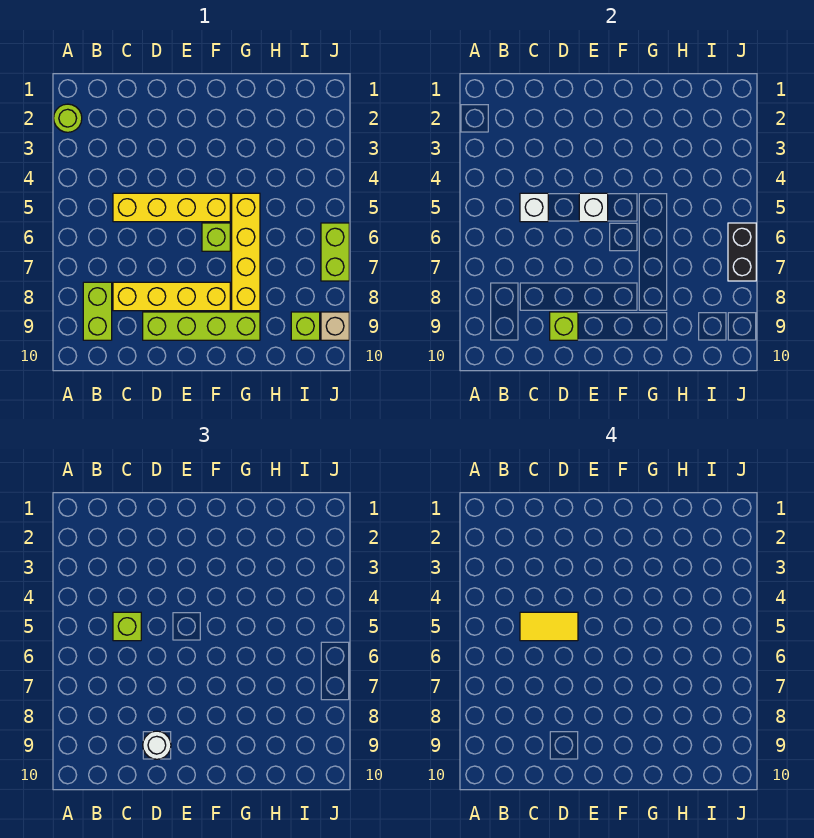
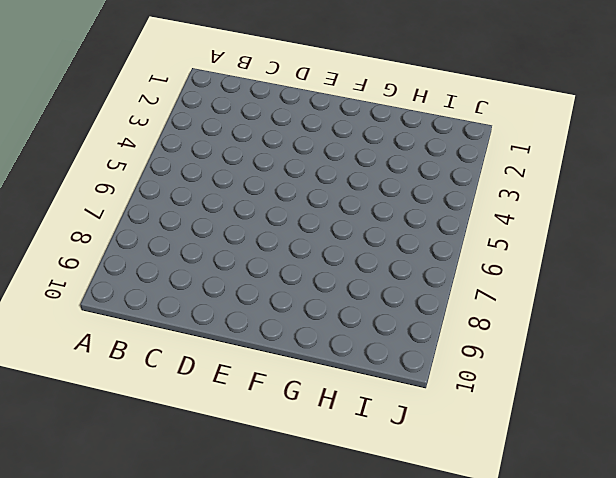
none -> lime round brick A2 level 1
none -> lime brick B8:B9 level 1
none -> yellow brick C5:F5 level 1

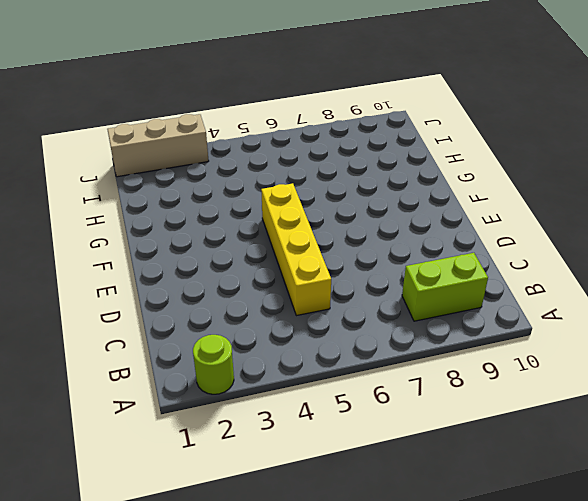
tan brick J1:J3 level 1 -> none
none -> yellow brick C8:F8 level 1
none -> lime brick D9:G9 level 1
none -> lime brick F6 level 1

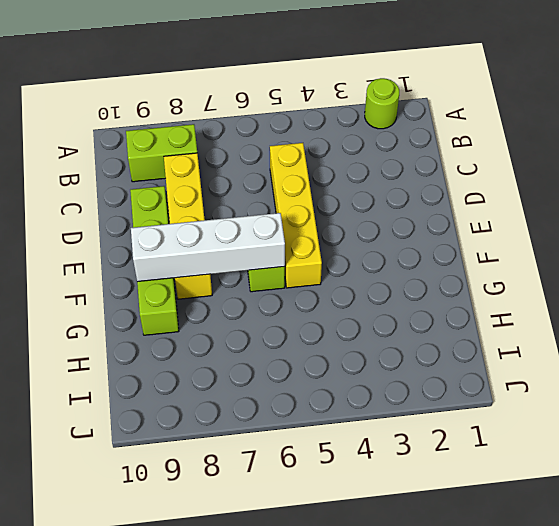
white brick F6:F9 level 2 -> none
none -> yellow brick G5:G8 level 1
none -> lime brick I9 level 1
none -> lime brick J6:J7 level 1

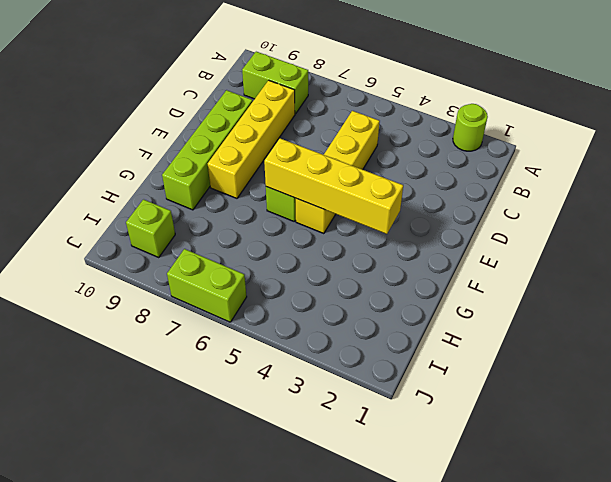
yellow brick F3:F6 level 2 -> yellow brick G5:G8 level 1
none -> tan brick J9 level 1
none -> white brick C5 level 2
none -> lime brick D9 level 2

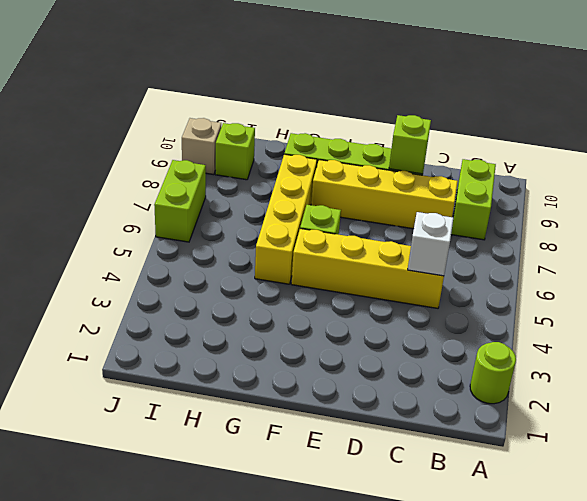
none -> white brick E5 level 2
none -> black brick J6:J7 level 2
none -> lime brick C5 level 3

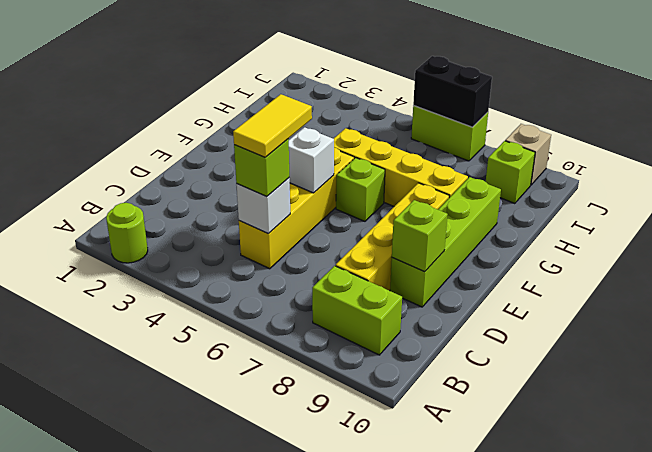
none -> white round brick D9 level 3

